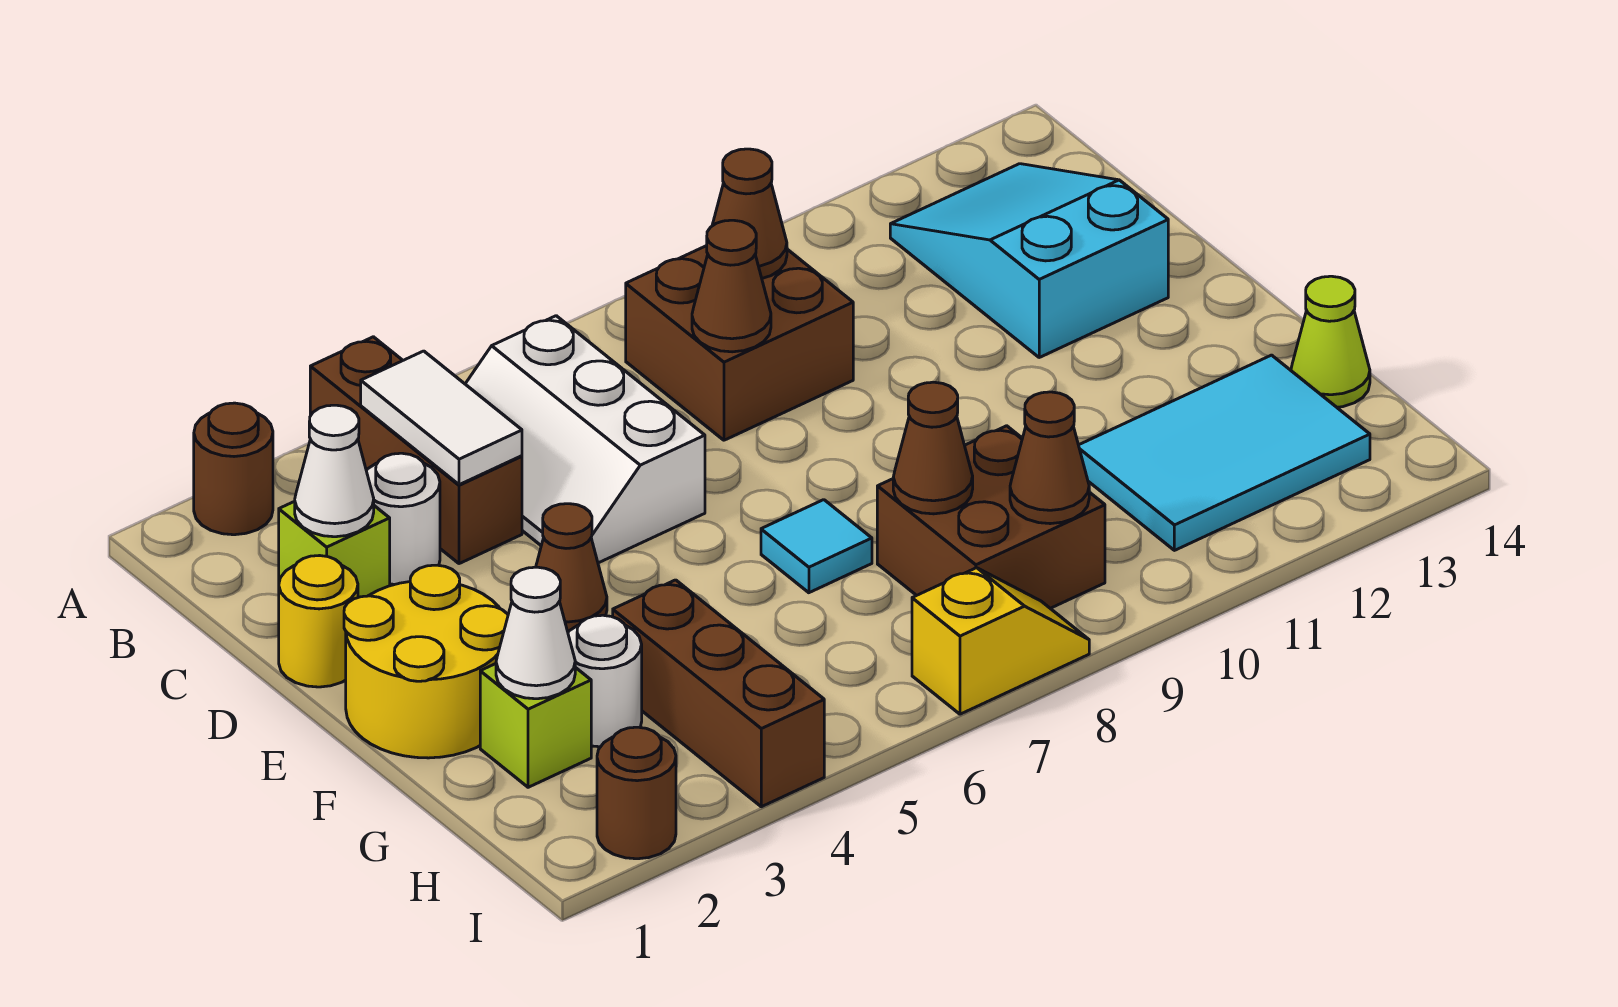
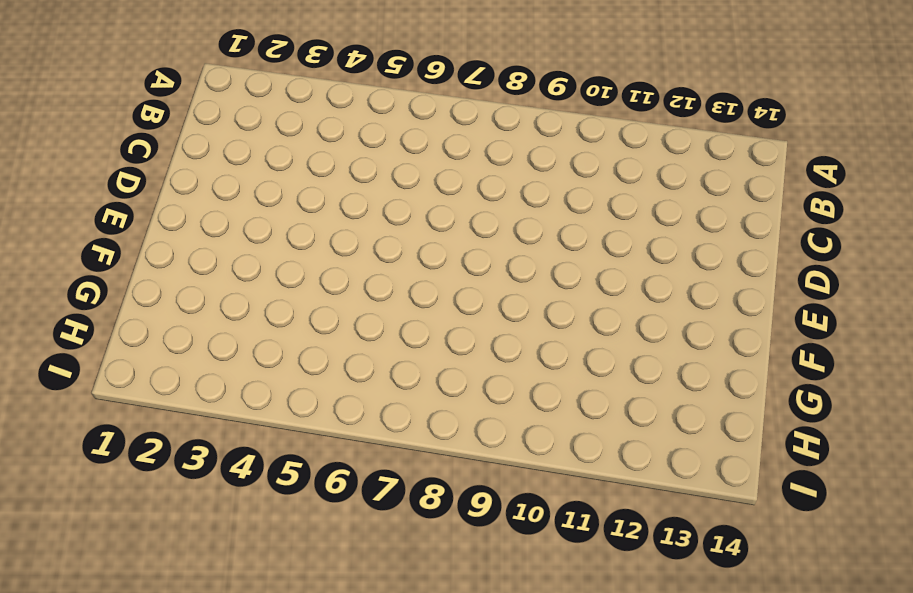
none -> brown round brick A2 level 1
none -> brown brick A4:C4 level 1
none -> white slope B5:D6 level 1 top 6

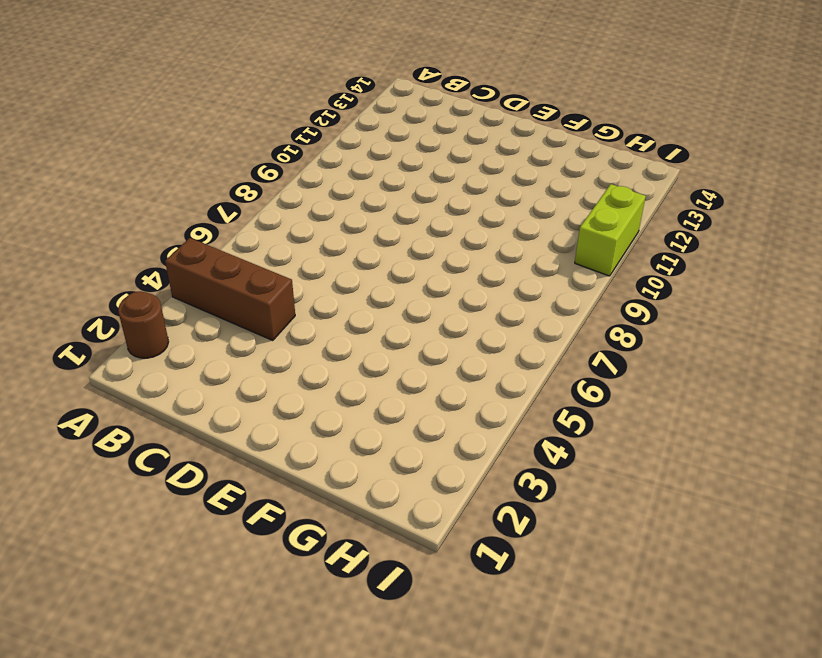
lime brick I10:I11 level 1 -> none
none -> white slope B5:D6 level 1 top 6
none -> brown brick B8:C9 level 1
none -> cyan slope B12:D13 level 1 top D

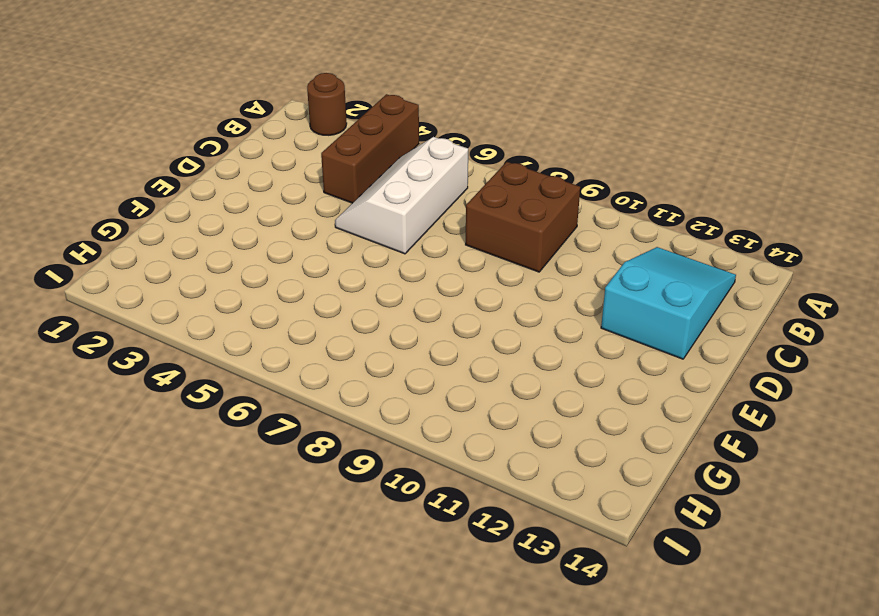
none -> lime brick C2 level 1
none -> white round brick C3 level 1
none -> yellow round brick D1 level 1

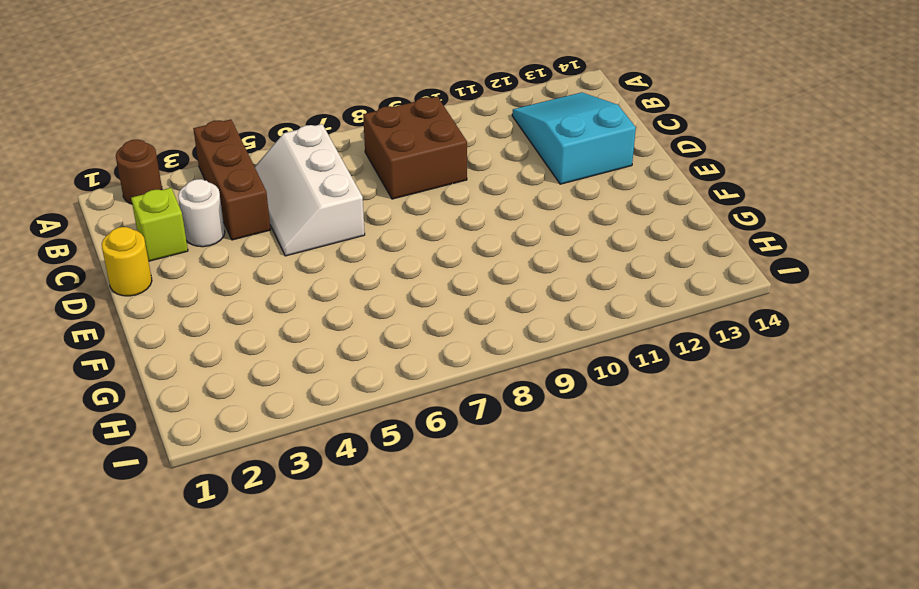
none -> yellow round brick E1:F2 level 1
none -> brown cone E4 level 1
none -> cyan tile F7 level 1

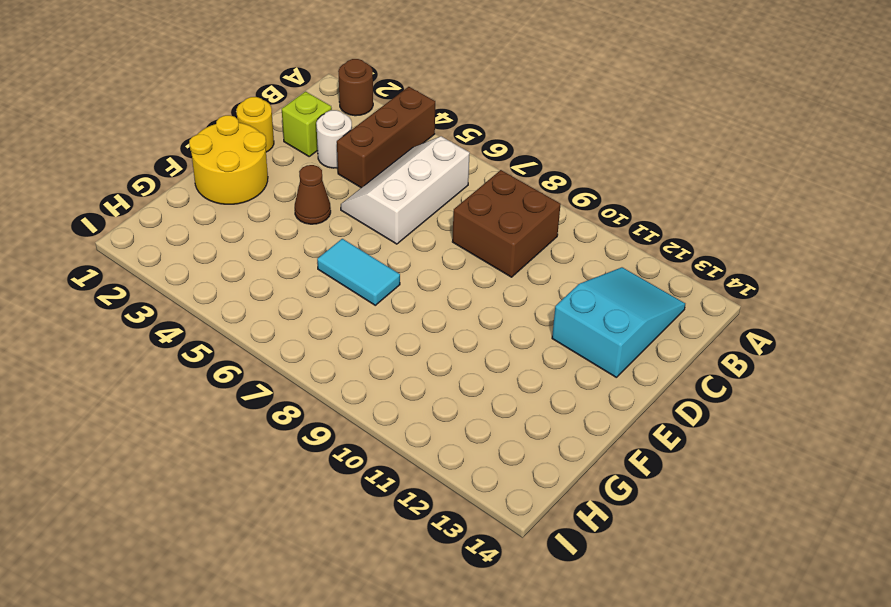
cyan tile F6:F7 level 1 -> cyan tile F7 level 1
none -> lime brick G2 level 1
none -> white round brick G3 level 1
none -> brown brick G4:I4 level 1

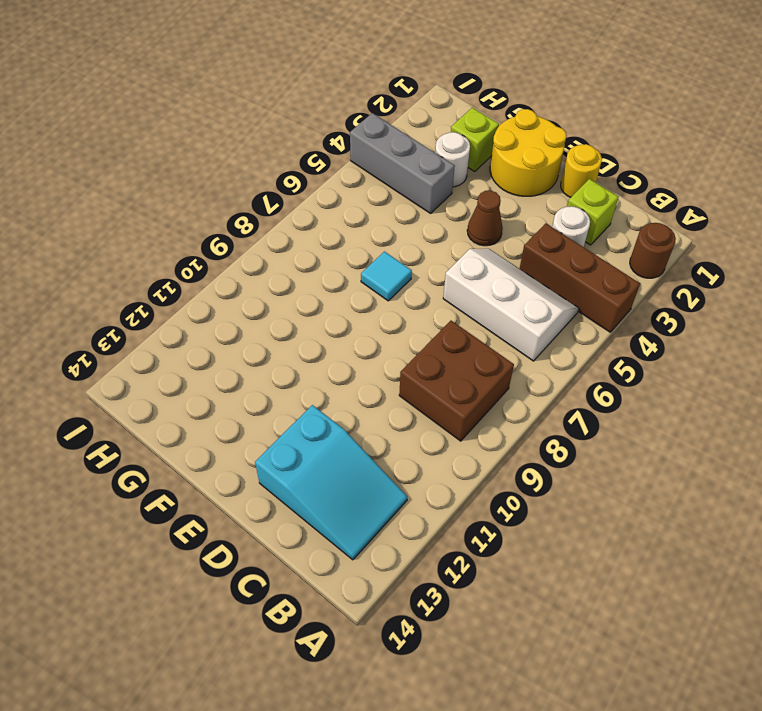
grey brick G4:I4 level 1 -> brown brick G4:I4 level 1
none -> brown brick G8:H9 level 1
none -> cyan tile G11:H13 level 1
none -> lime cone G14 level 1

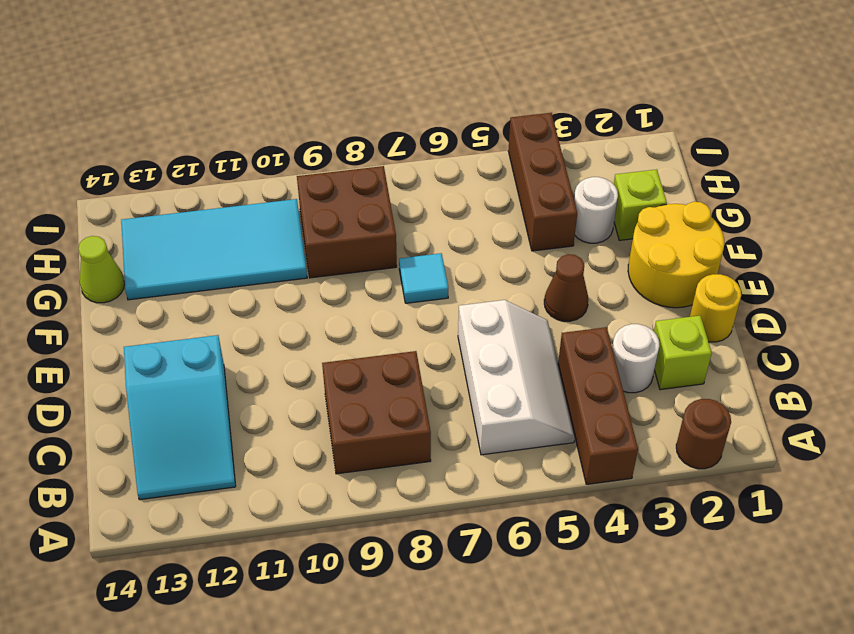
cyan tile G10:H13 level 1 -> cyan tile G11:H13 level 1
none -> brown round brick I2 level 1
none -> yellow slope I7:I8 level 1 top 7
none -> white tile B4:C4 level 2

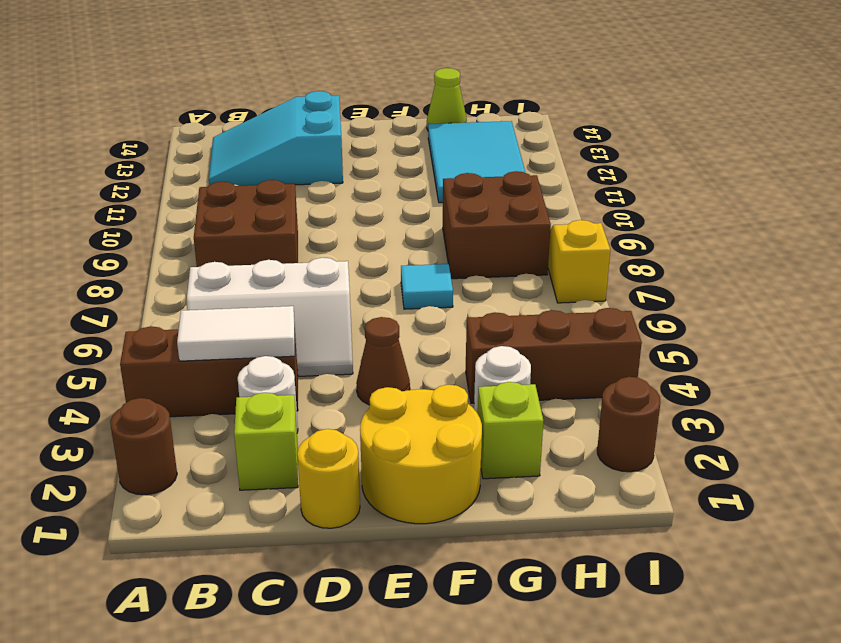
none -> brown cone B9 level 2
none -> white cone C2 level 2
none -> brown cone C8 level 2

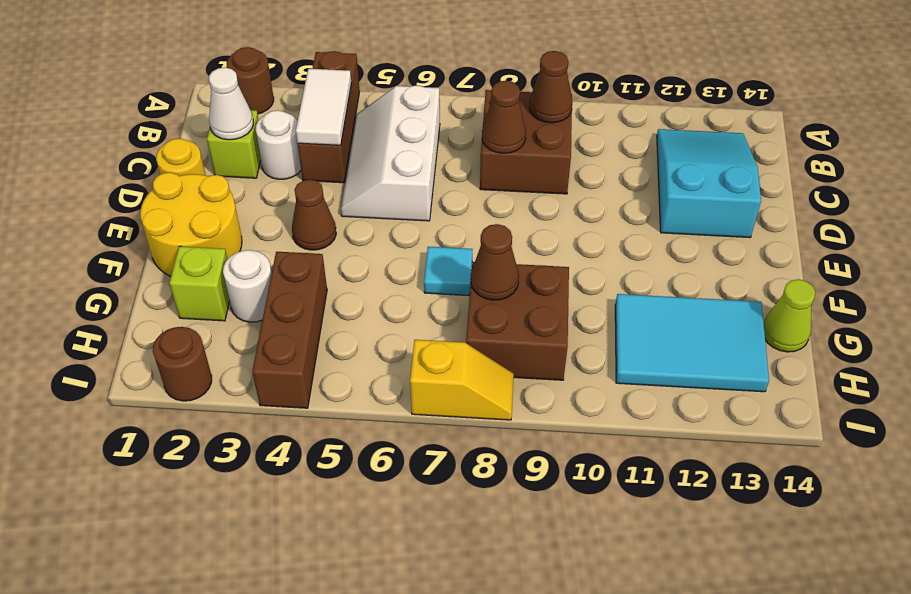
none -> white cone G2 level 2
none -> brown cone H9 level 2

